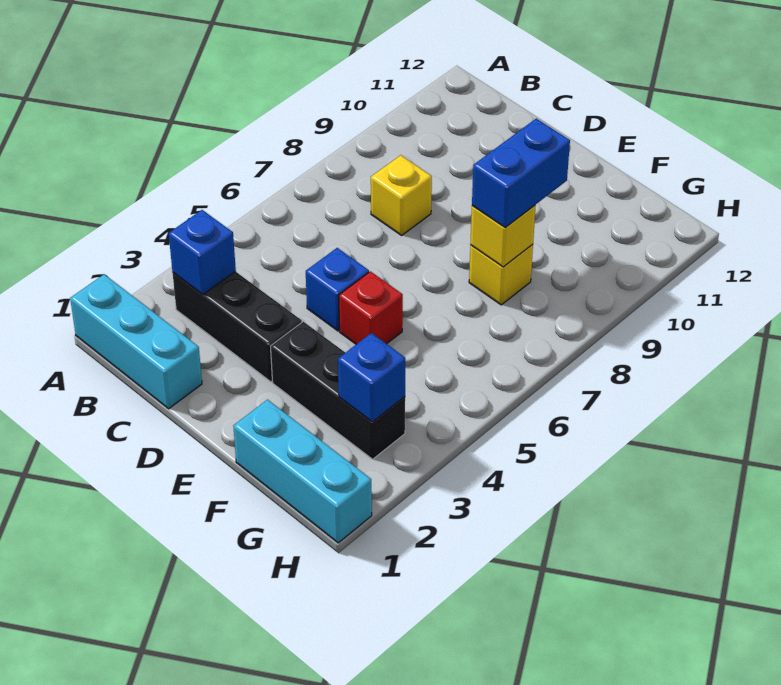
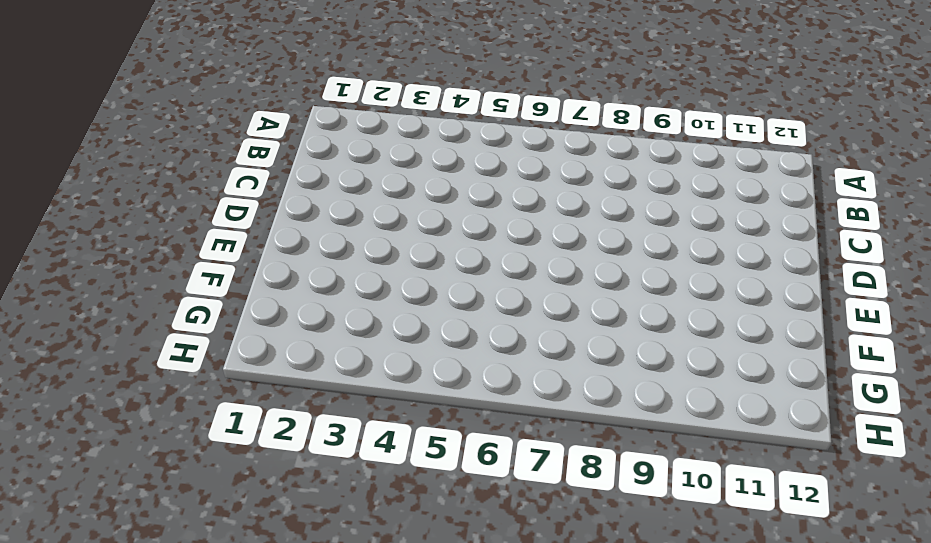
none -> cyan brick A1:C1 level 1
none -> black brick B3:D3 level 1
none -> yellow brick C8 level 1

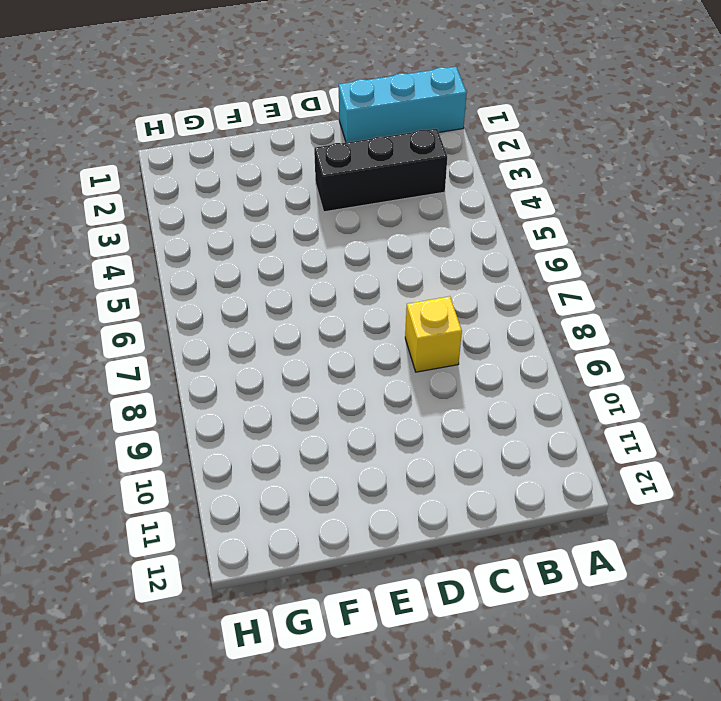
none -> blue brick D5 level 1
none -> black brick E3:G3 level 1
none -> red brick E5 level 1

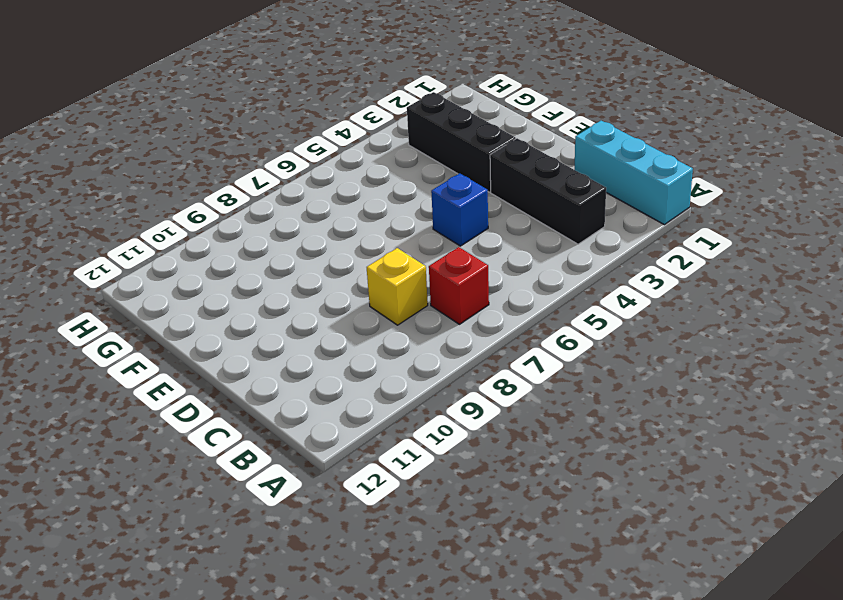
red brick B7 level 1 -> red brick E5 level 1
none -> cyan brick F1:H1 level 1
none -> yellow brick F8 level 1
none -> blue brick B3 level 2

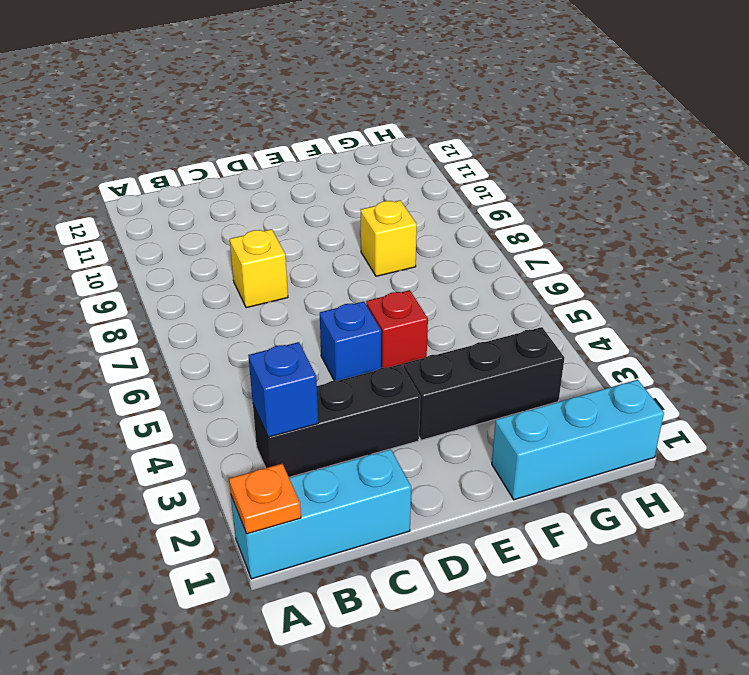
orange plate A1 level 2 -> none
none -> yellow brick F8 level 2
none -> blue brick G3 level 2
none -> blue brick F8:F9 level 3

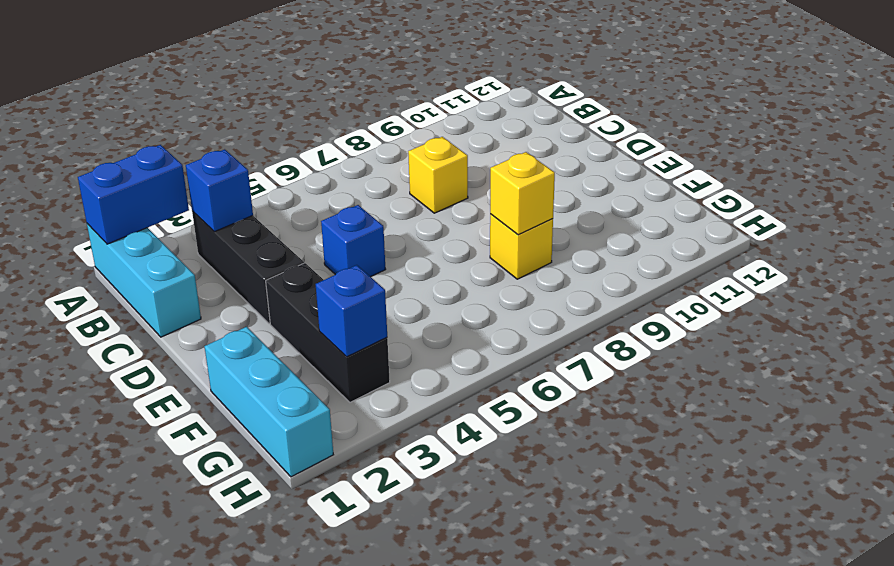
blue brick A1:A2 level 2 -> blue brick F8:F9 level 3
none -> red brick E5 level 1

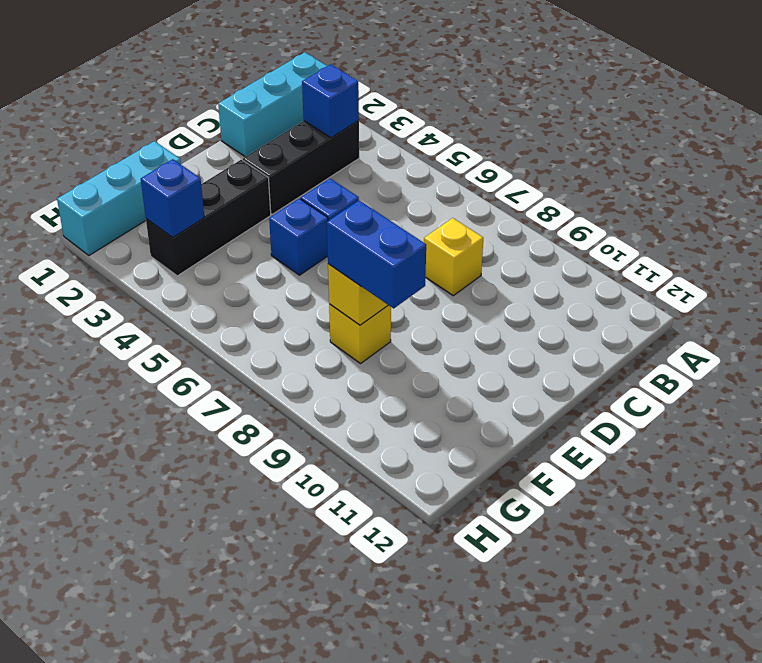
blue brick E5 level 1 -> red brick E5 level 1

